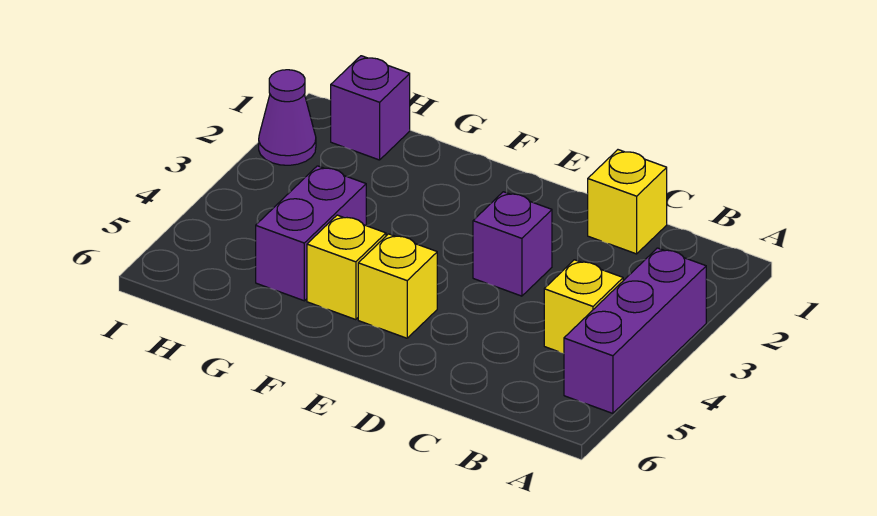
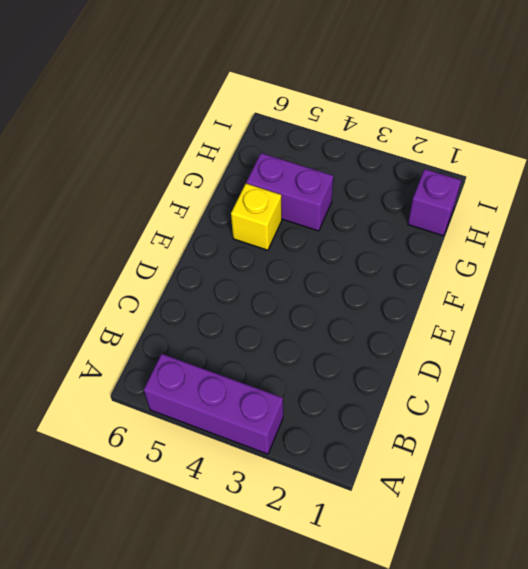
none -> yellow brick B4 level 1
none -> yellow brick C1 level 1

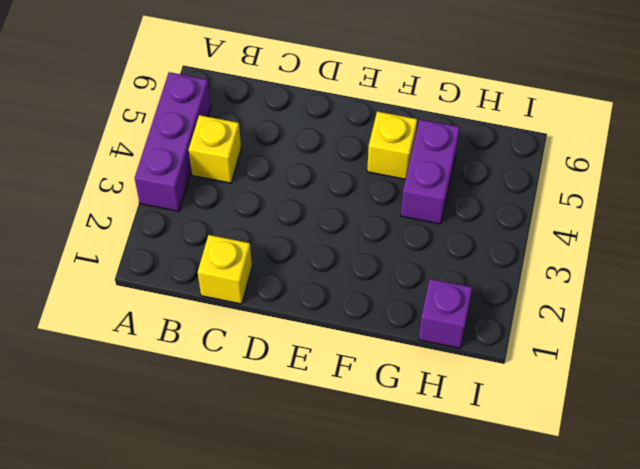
none -> purple brick D3 level 1
none -> yellow brick E5 level 1

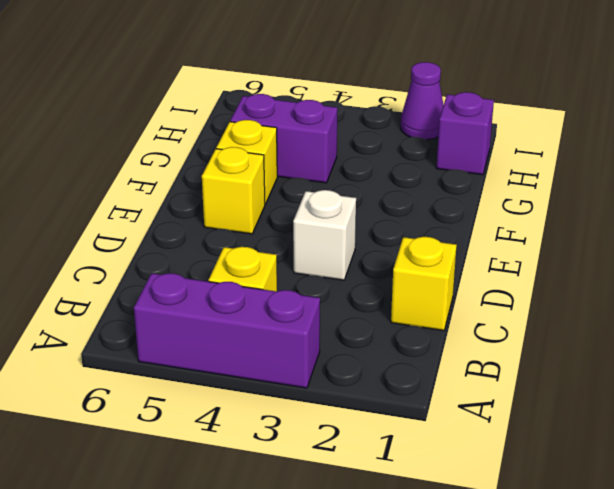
white brick D3 level 1 -> purple brick D3 level 1

